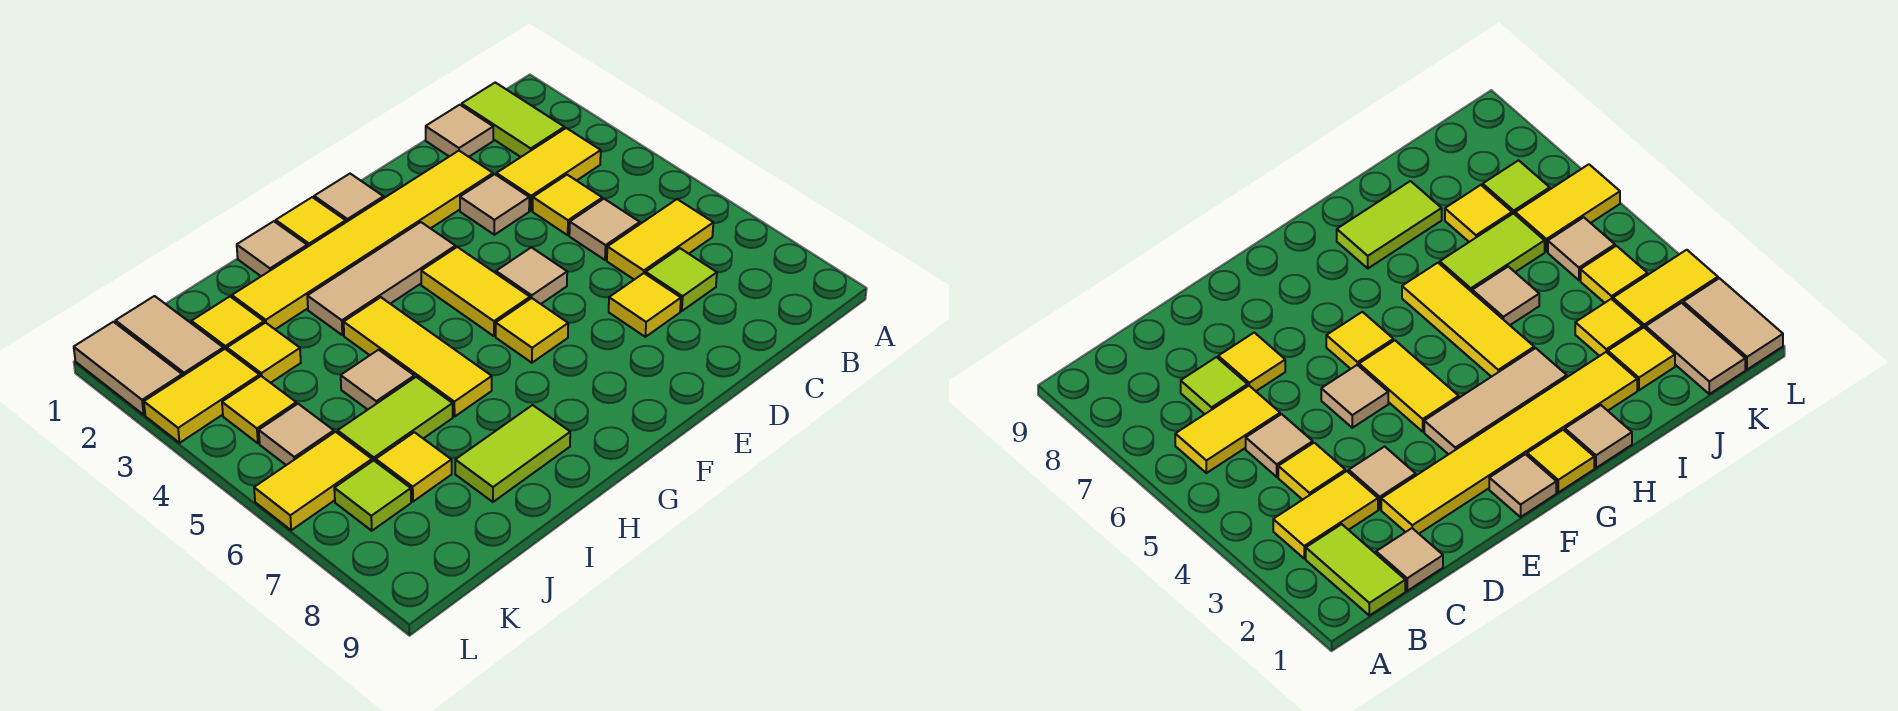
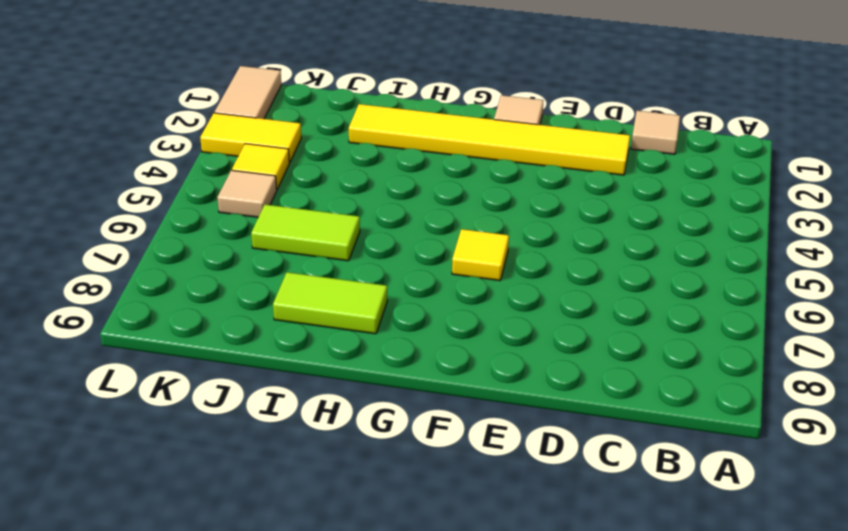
none -> lime tile B1:B2 level 1
none -> yellow tile B3:C3 level 1
none -> yellow tile B6:C6 level 1
none -> yellow tile C4 level 1

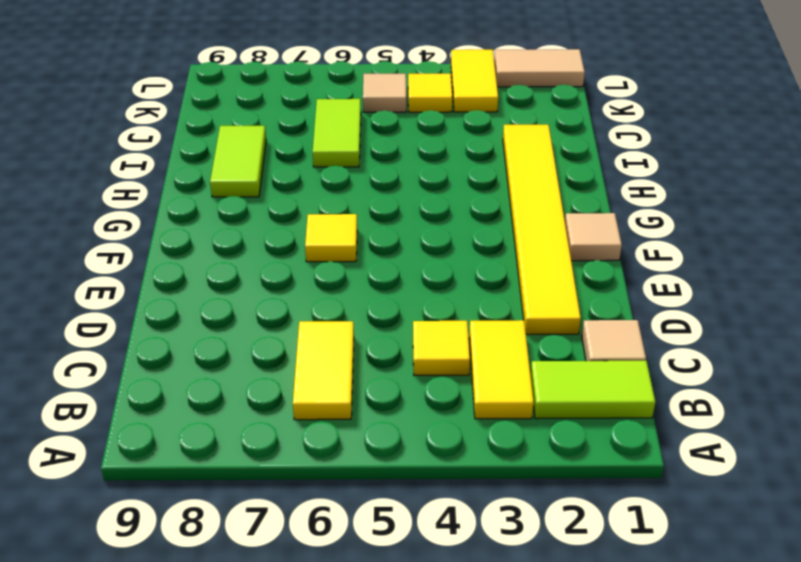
none -> tan tile C5 level 1
none -> lime tile C7 level 1
none -> tan tile D3 level 1
none -> yellow tile D7 level 1

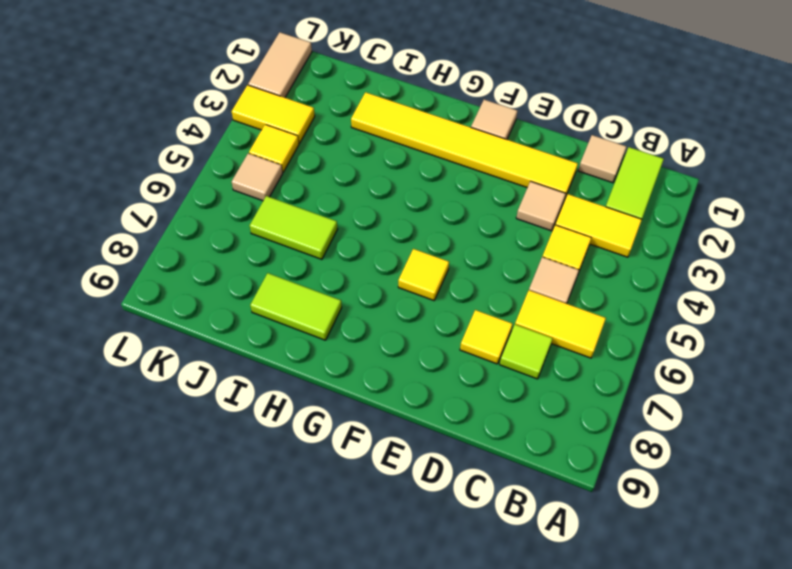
none -> tan tile E5 level 1
none -> tan tile F3:H3 level 1
none -> yellow tile F4:F5 level 1
none -> yellow tile G1 level 1

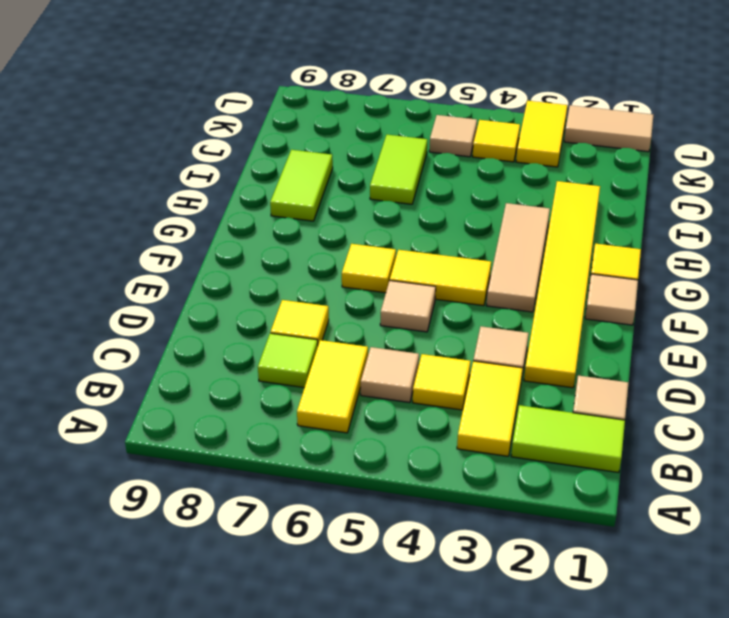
none -> tan tile H1 level 1
none -> yellow tile H4:H6 level 1
none -> tan tile I5 level 1
none -> yellow tile J2 level 1

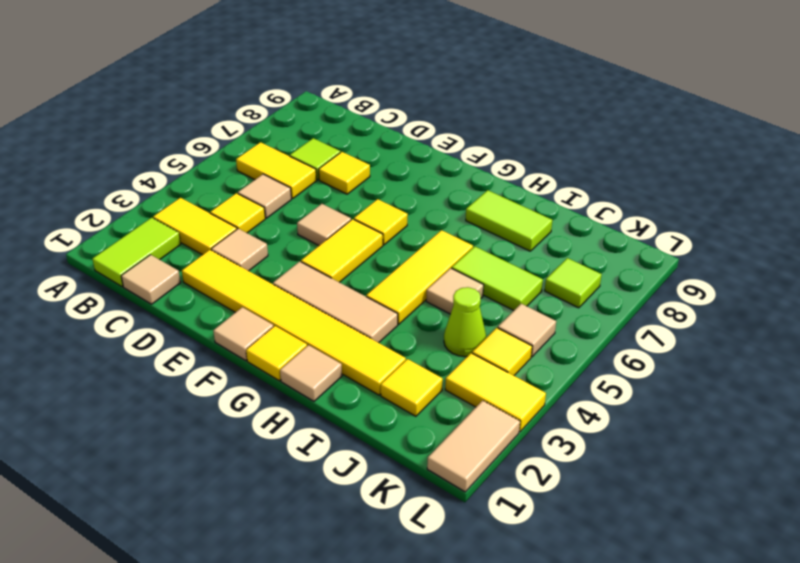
lime cone J4 level 1 -> none
none -> yellow tile J3 level 1
none -> yellow tile J7 level 1
none -> tan tile K1:K2 level 1
none -> yellow tile K6:L6 level 1

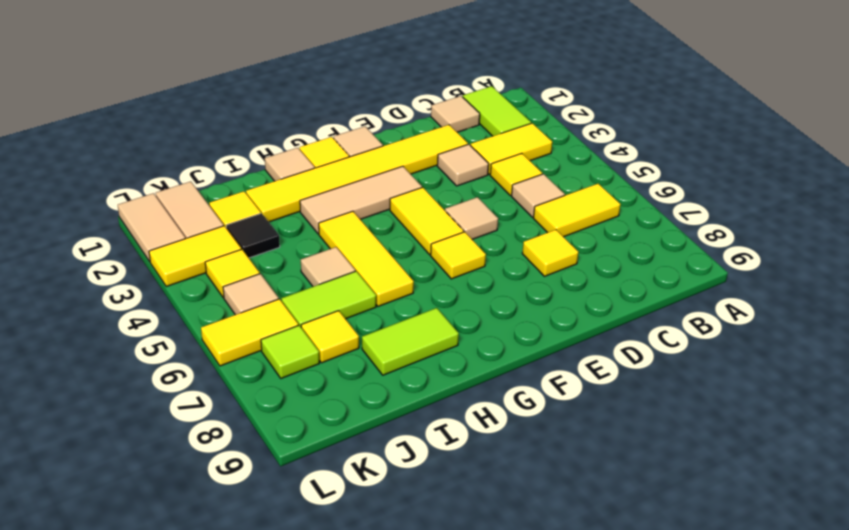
black tile J3 level 1 -> yellow tile J3 level 1
none -> lime tile C7 level 1

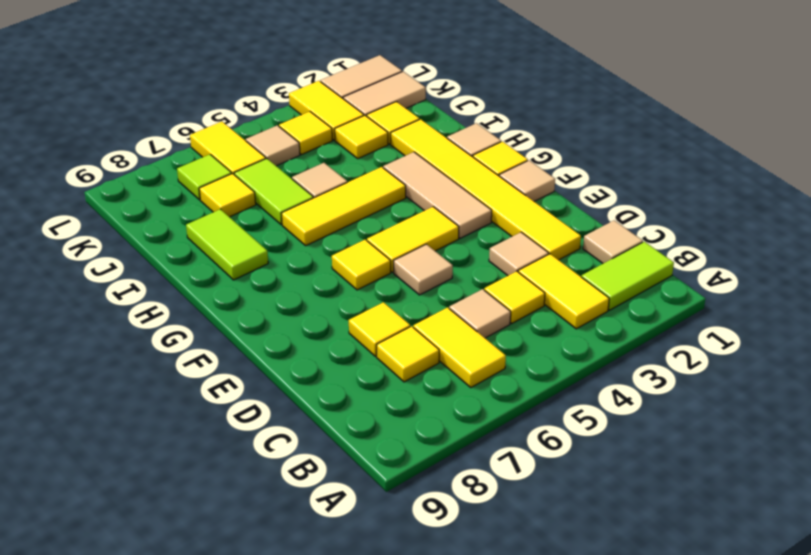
yellow tile C7 level 1 -> lime tile C7 level 1

